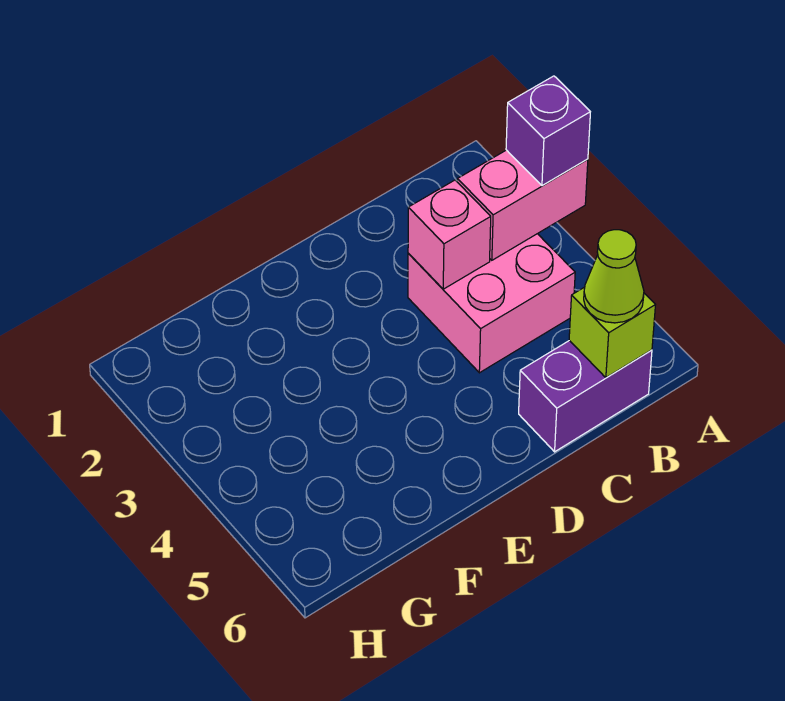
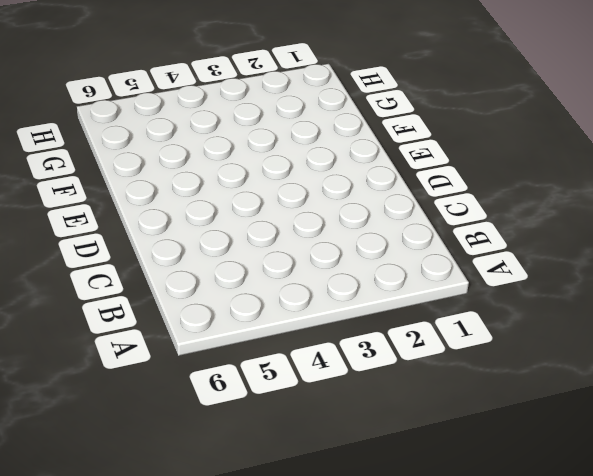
none -> pink brick B3:C4 level 1
none -> purple brick B6:C6 level 1

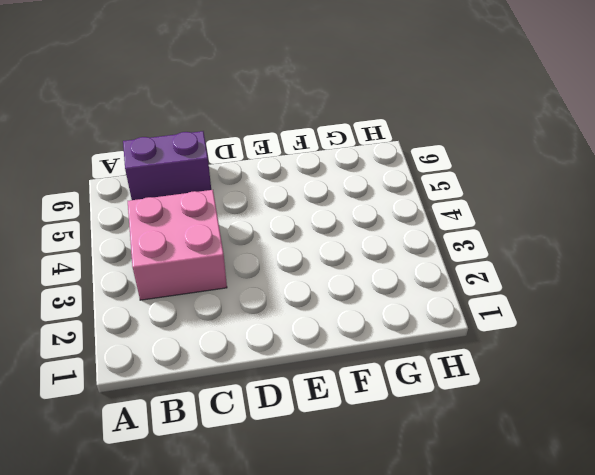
none -> pink brick A3:B3 level 2
none -> lime brick B6 level 2

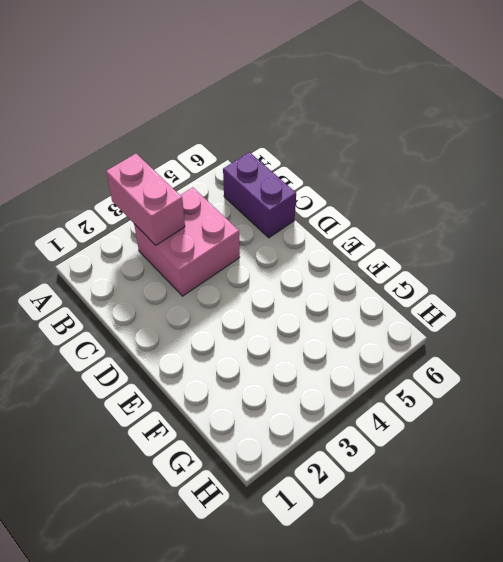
none -> lime brick B6 level 2
none -> pink brick C3 level 2

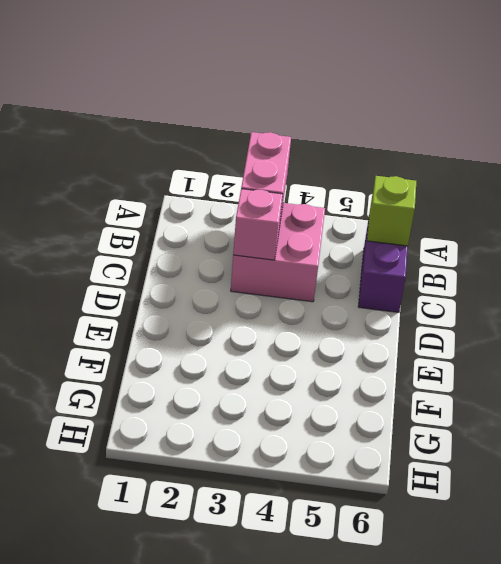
none -> purple brick A3 level 3
none -> lime cone B6 level 3

